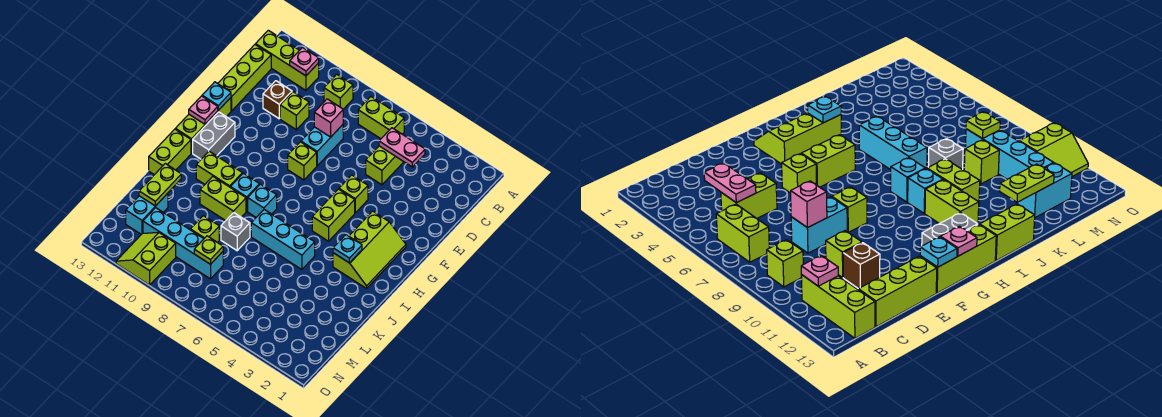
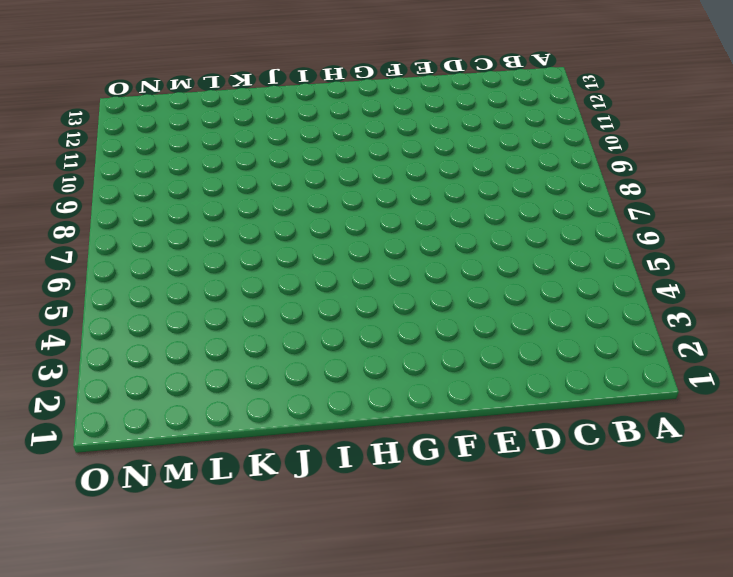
none -> lime brick B6:B7 level 1
none -> lime brick B9 level 1
none -> lime brick B11:B13 level 1
none -> lime brick C5:D5 level 1

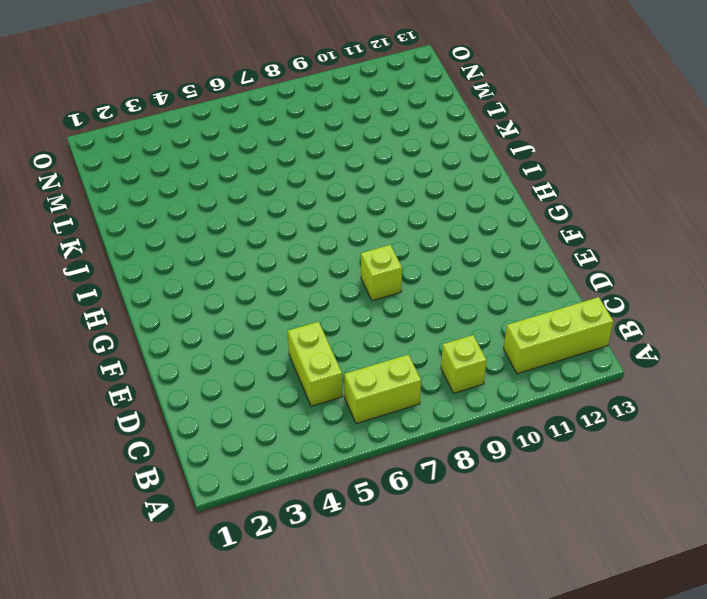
none -> lime brick C13:E13 level 1
none -> cyan brick D8:E8 level 1
none -> lime brick D10 level 1
none -> brown brick D11 level 1

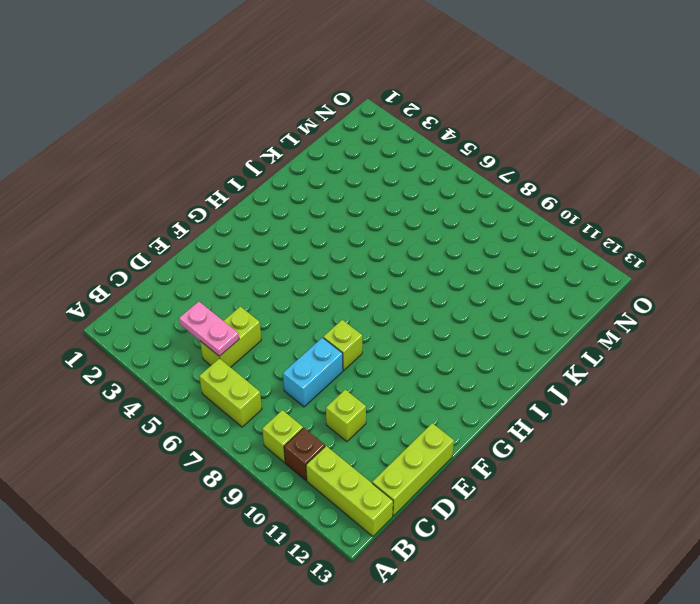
brown brick B10 level 1 -> brown brick D11 level 1
none -> lime brick F5 level 1
none -> lime brick F13:H13 level 1
none -> lime slope G2:I3 level 1 top 3
none -> lime brick G5:H5 level 1

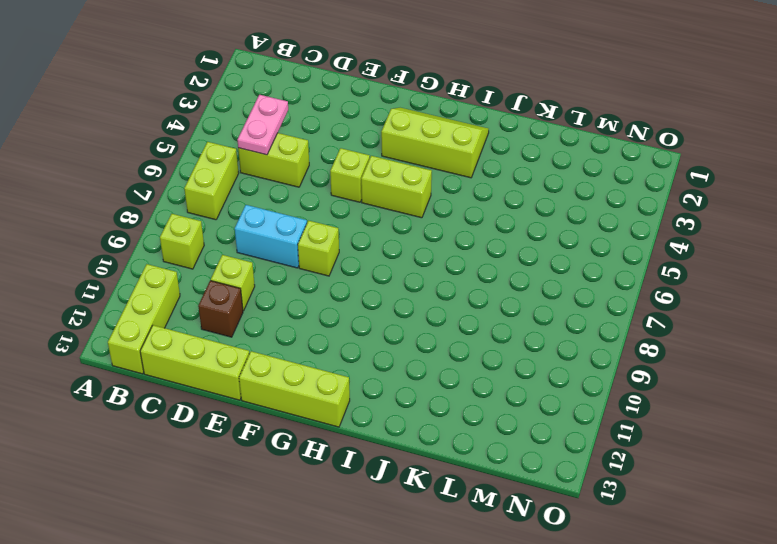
none -> grey brick G12:H12 level 1
none -> cyan brick I8 level 1
none -> cyan brick I9 level 1
none -> lime brick I10:I11 level 1

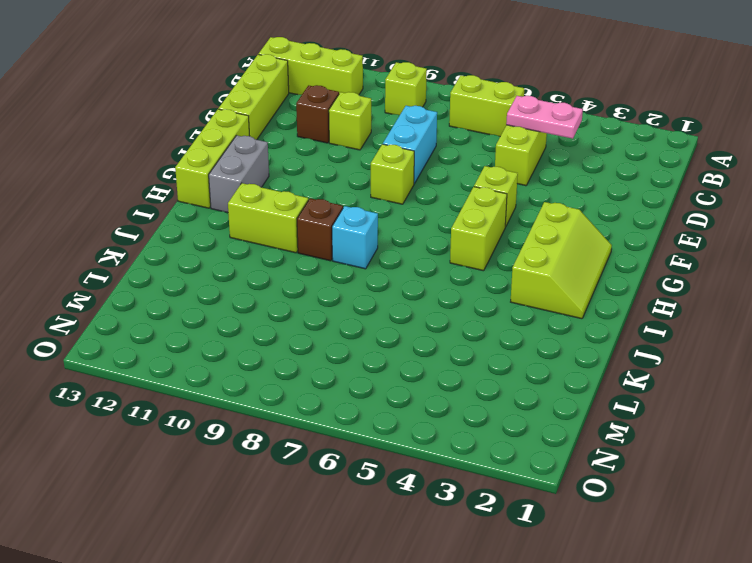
brown brick I9 level 1 -> cyan brick I9 level 1
none -> lime brick I13:J13 level 1
none -> cyan brick J5:J7 level 1
none -> lime brick J9:J10 level 1
none -> grey brick K8 level 1

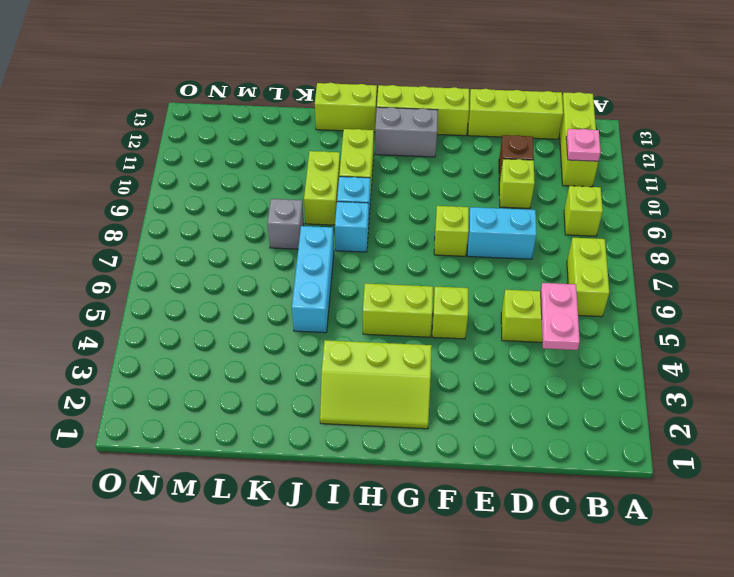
none -> lime brick L9 level 1
none -> cyan brick L12:M12 level 1
none -> cyan brick M8:M11 level 1
none -> lime slope N10:O11 level 1 top 10

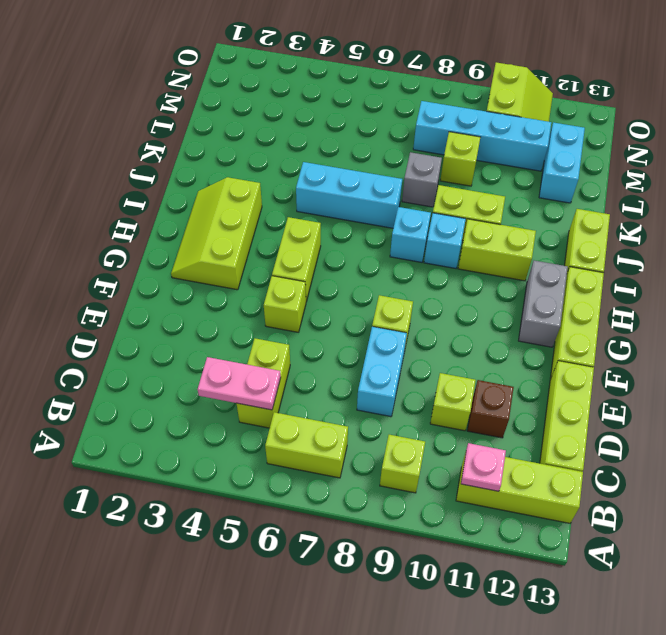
none -> pink brick D8 level 2
none -> cyan plate F13 level 2
none -> pink plate G13 level 2
none -> cyan plate I3 level 2

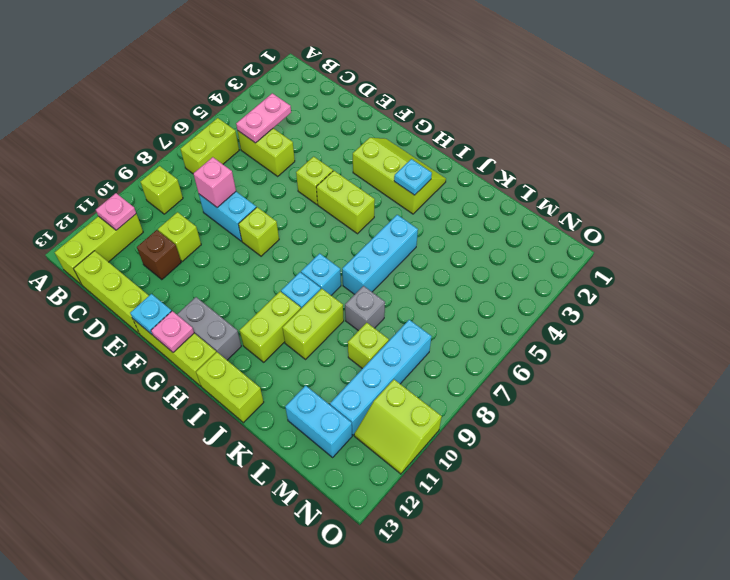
none -> lime plate K12:L12 level 2
none -> lime plate M8 level 2

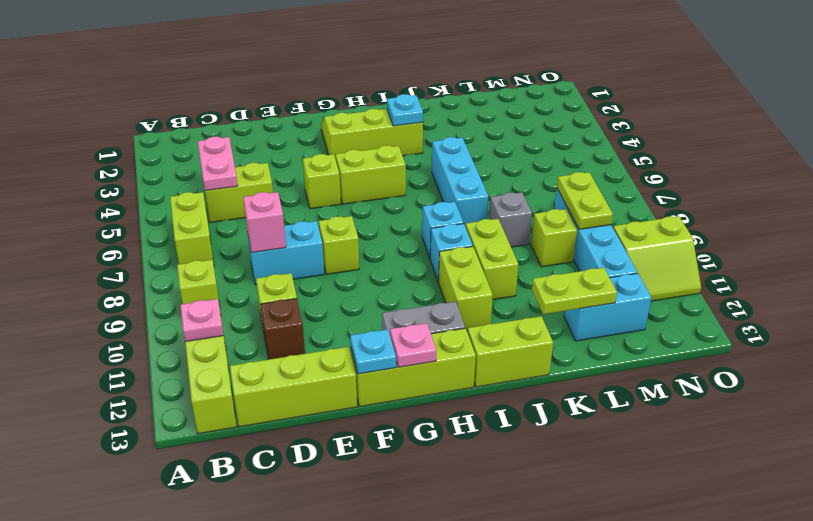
lime plate M8:M9 level 2 -> lime plate M8 level 2

